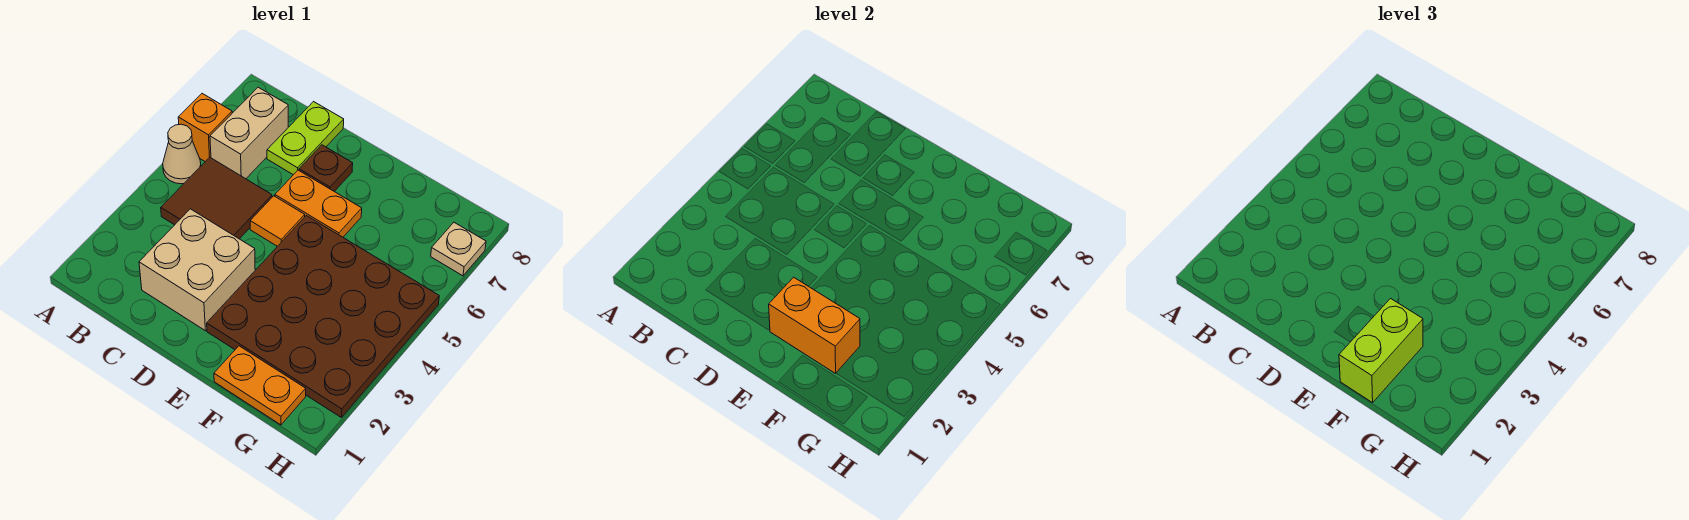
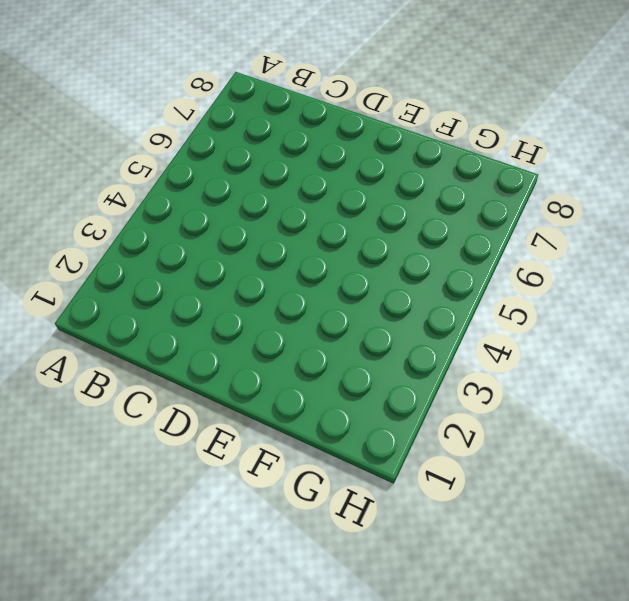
none -> tan cone A5 level 1
none -> orange brick A6 level 1
none -> brown tile B4:C5 level 1

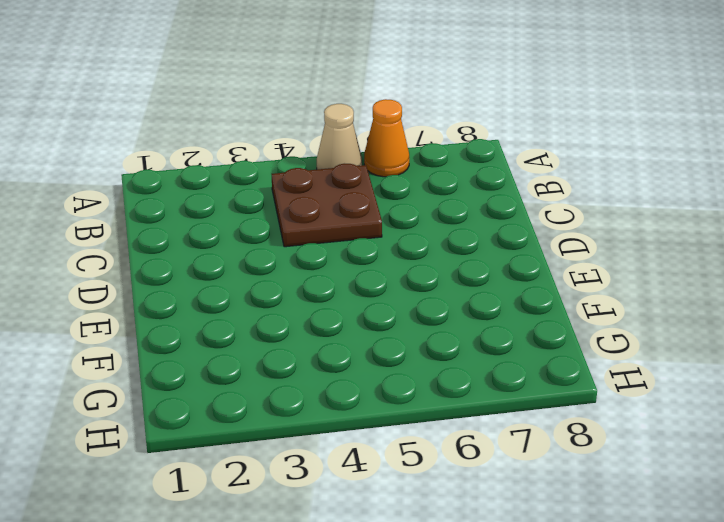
orange cone A6 level 1 -> orange brick A6 level 1
brown plate B4:C5 level 1 -> brown tile B4:C5 level 1
none -> tan brick B6:B7 level 1
none -> tan brick C2:D3 level 1
none -> lime plate C7:C8 level 1

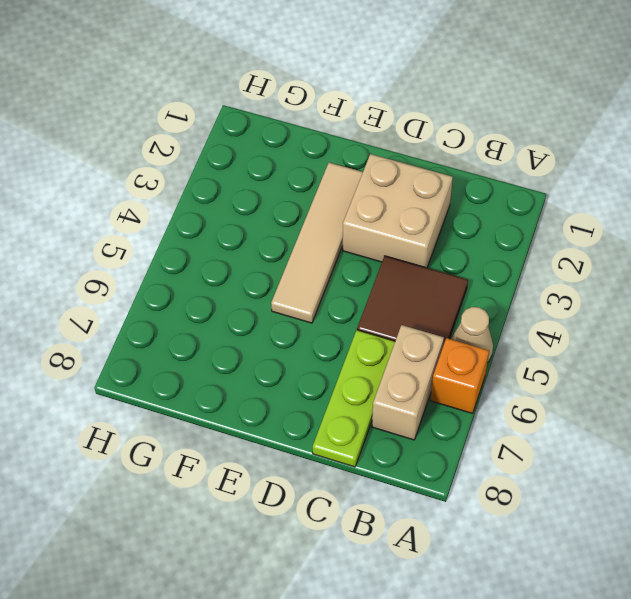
lime plate C6:C8 level 1 -> lime plate C7:C8 level 1
tan tile E2:E5 level 1 -> brown plate E2:H5 level 1
none -> orange tile D5 level 1
none -> orange plate D6:E6 level 1
none -> brown plate D7 level 1

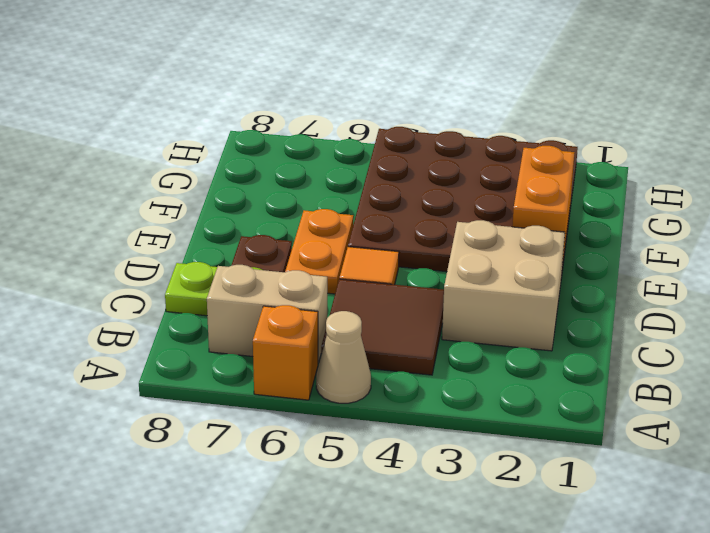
none -> orange plate F1:G1 level 1
none -> tan plate H7 level 1
none -> lime brick F1:F2 level 3

